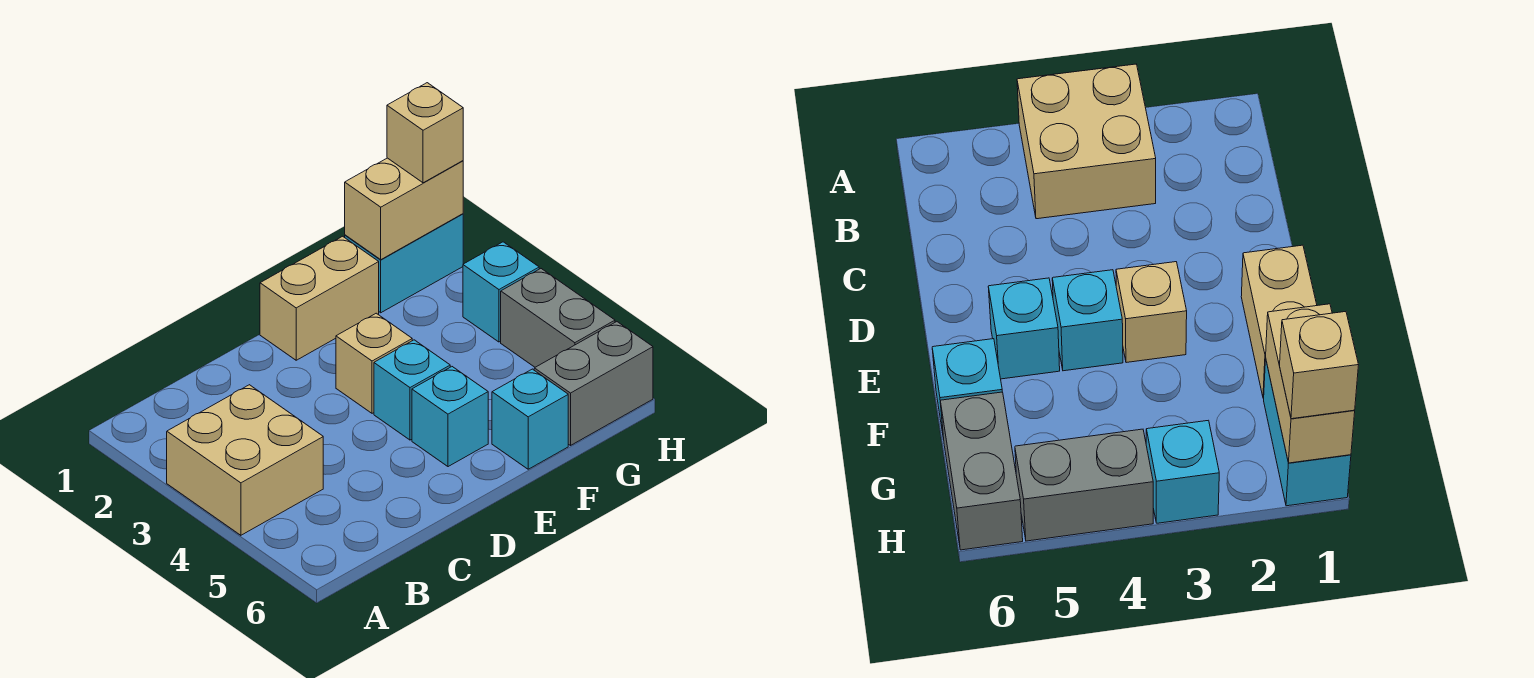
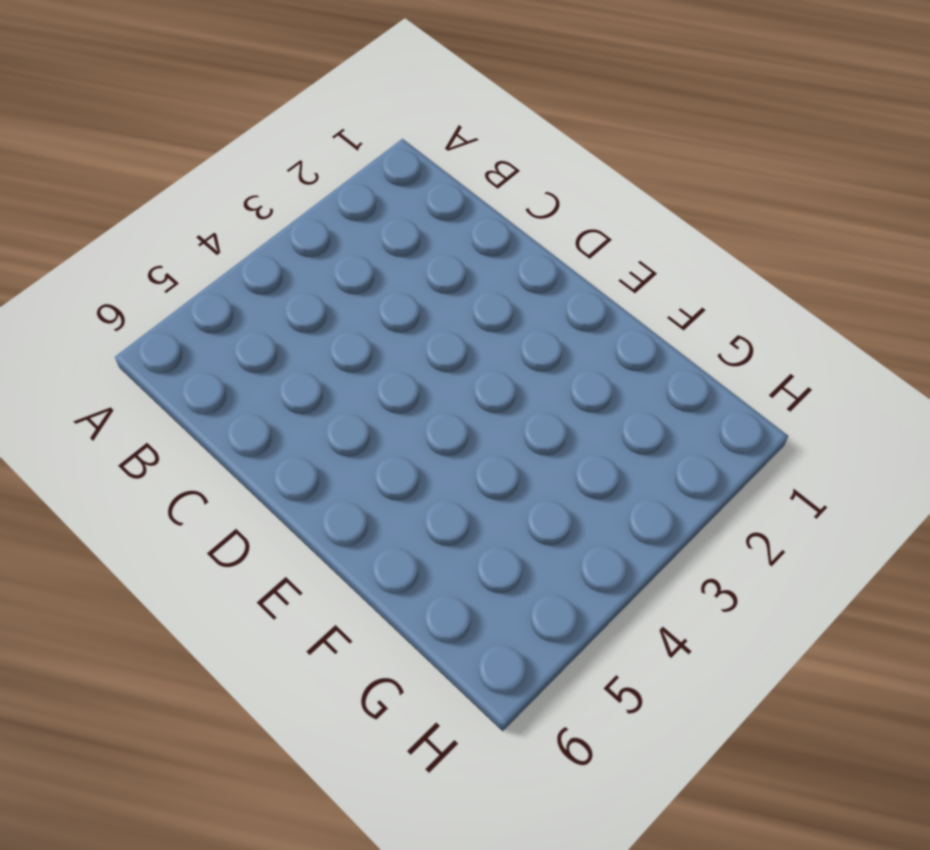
none -> tan brick A3:B4 level 1
none -> tan brick E1:F1 level 1
none -> tan brick E3 level 1

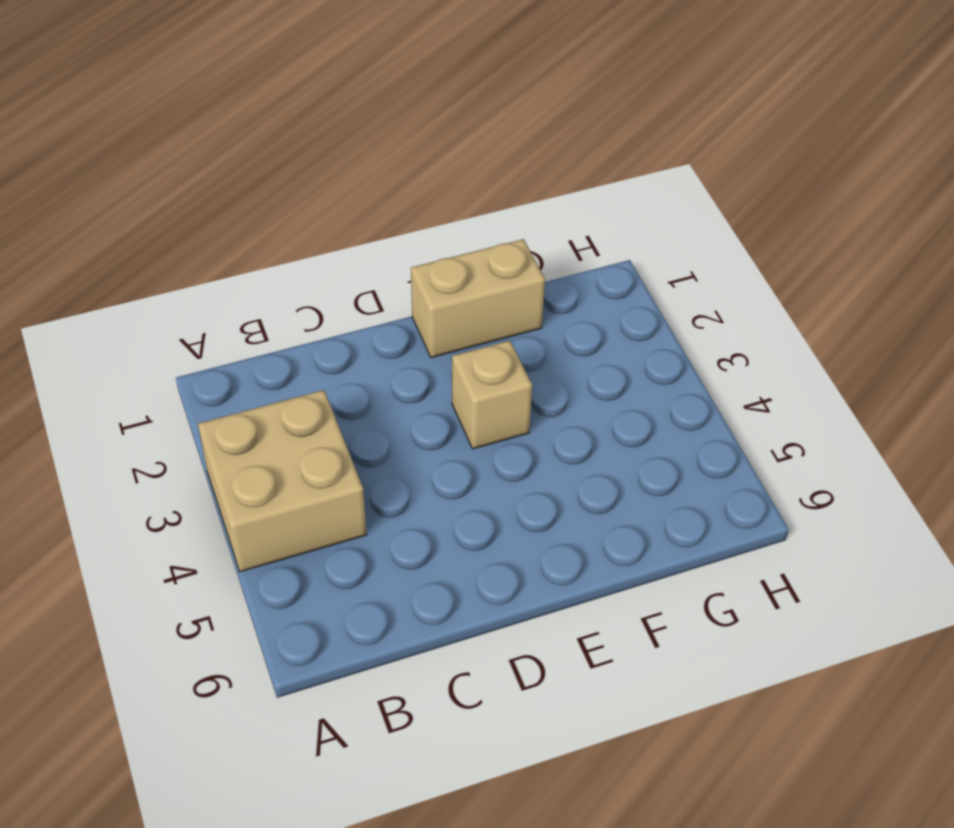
none -> cyan brick E4 level 1
none -> cyan brick E5 level 1
none -> cyan brick F6 level 1

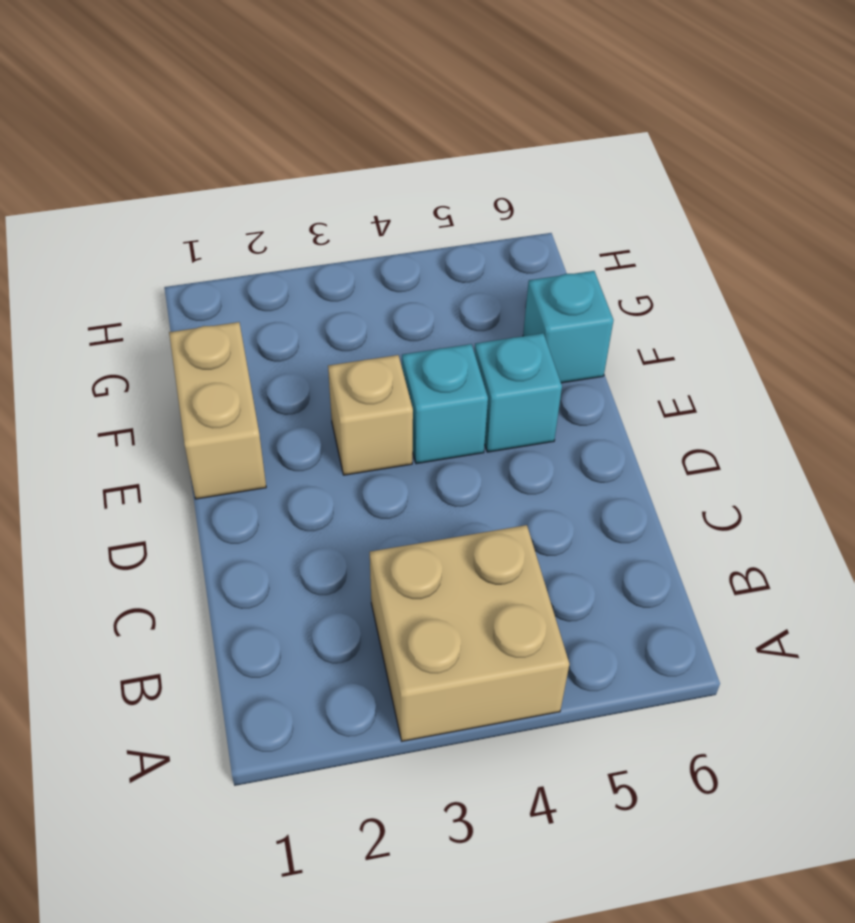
none -> cyan brick G1:H1 level 1
none -> grey brick G6:H6 level 1
none -> cyan brick H3 level 1

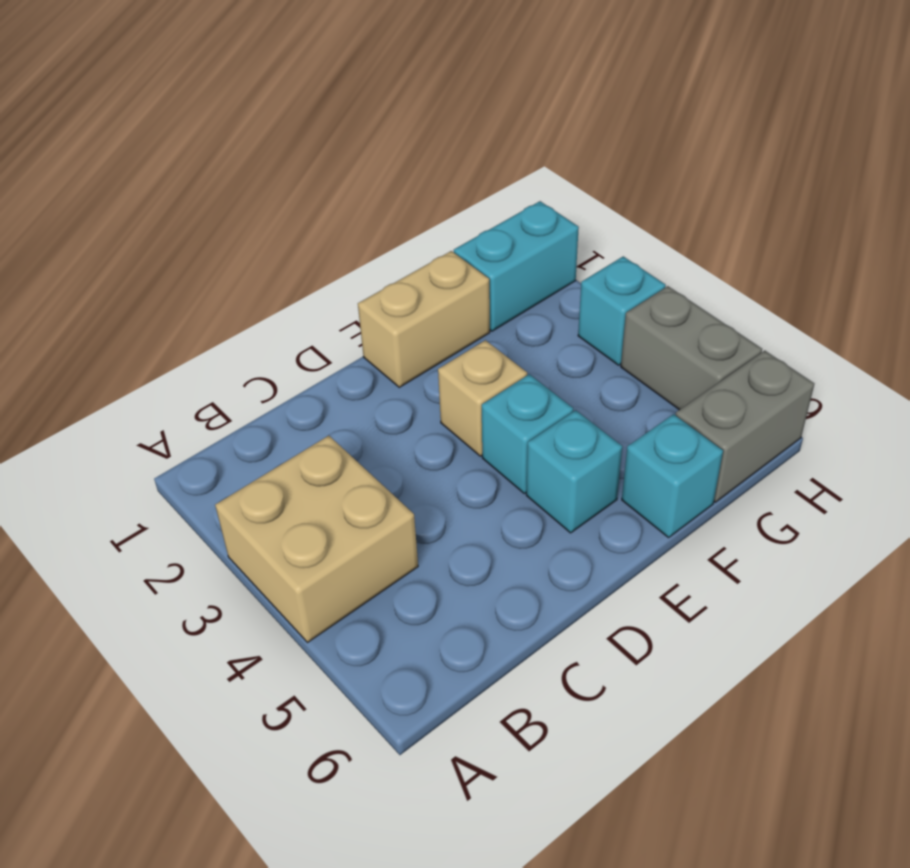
none -> tan brick G1:H1 level 2
none -> tan brick H1 level 3

